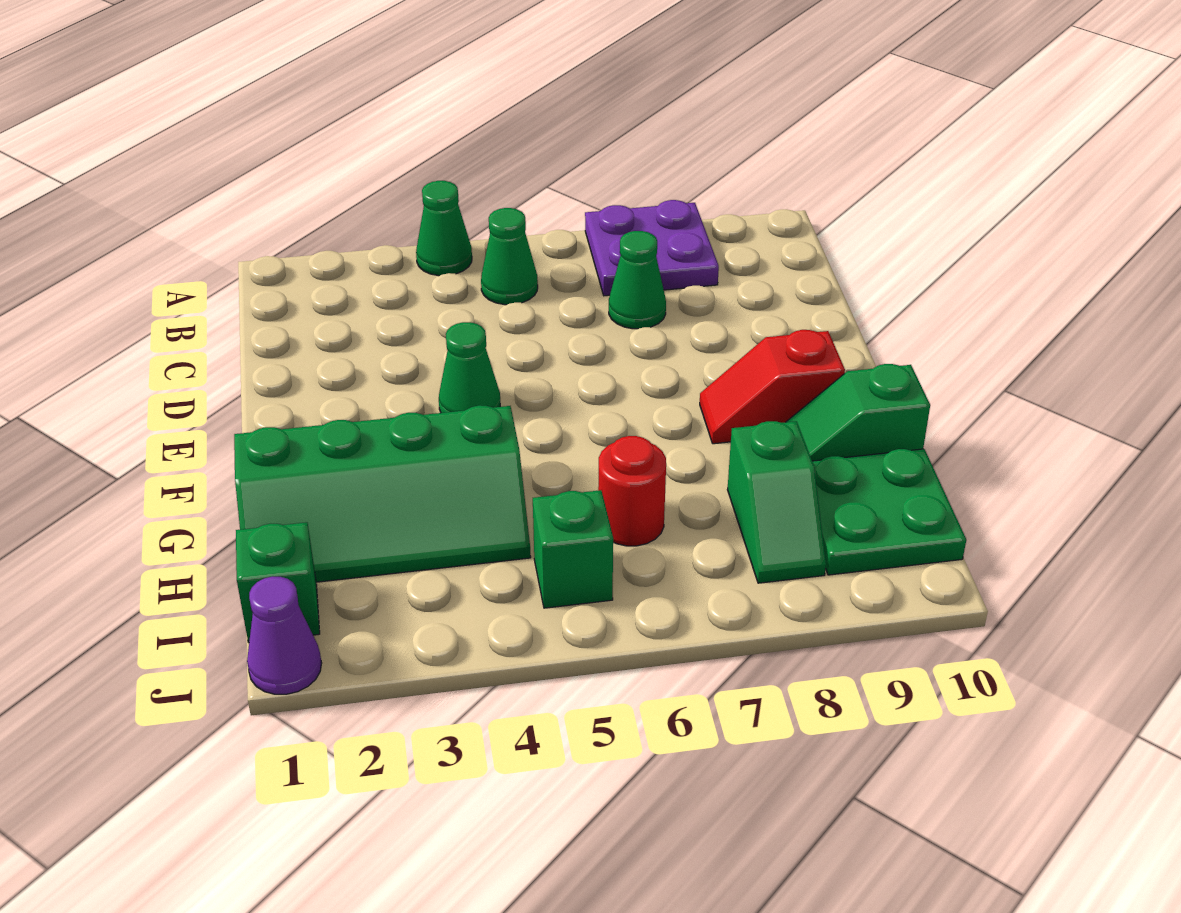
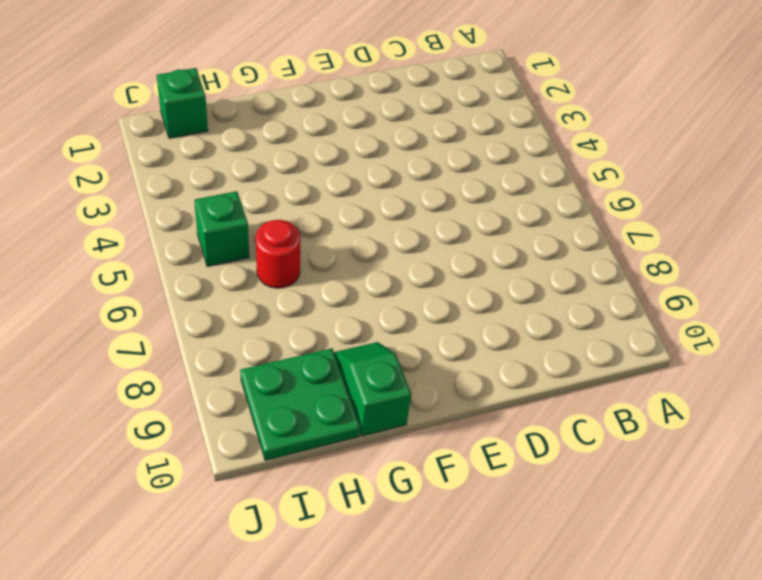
none -> green cone A4 level 1
none -> purple plate A7:B8 level 1
none -> green cone B5 level 1

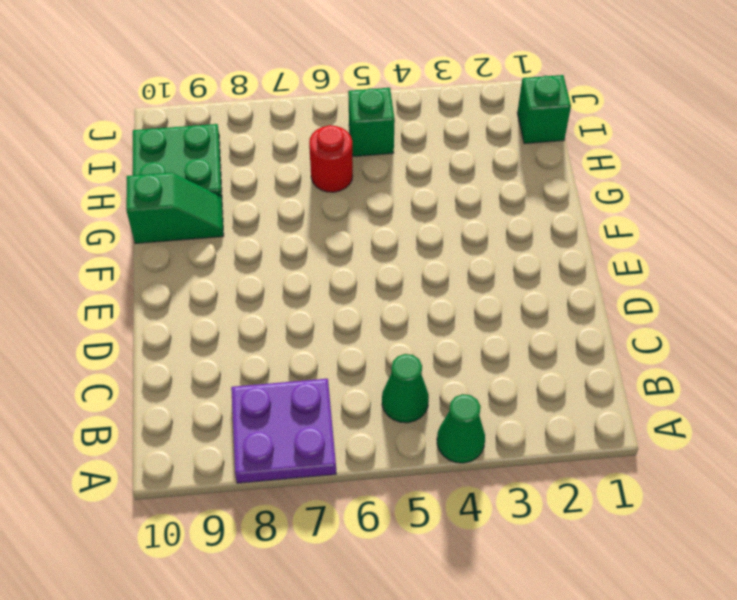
none -> green cone C7 level 1
none -> green cone E4 level 1
none -> red slope F8:F9 level 1 top 9

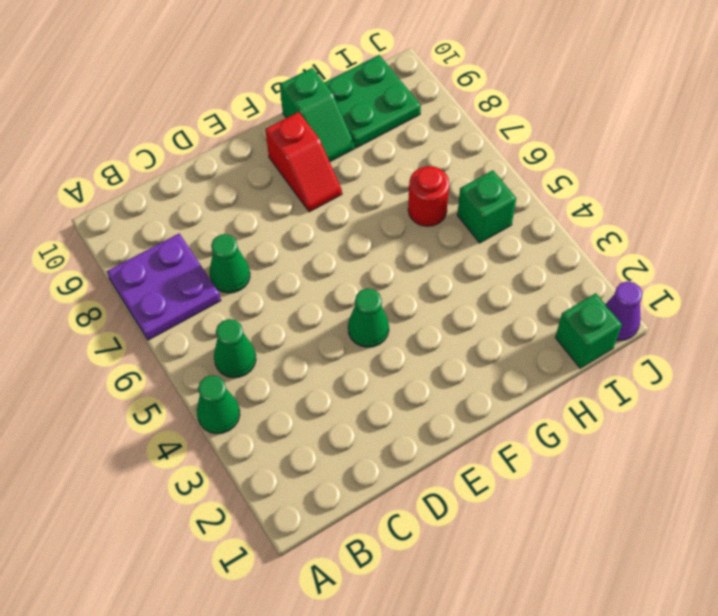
none -> green slope G1:H4 level 1 top G
none -> green slope H8:I8 level 1 top H

